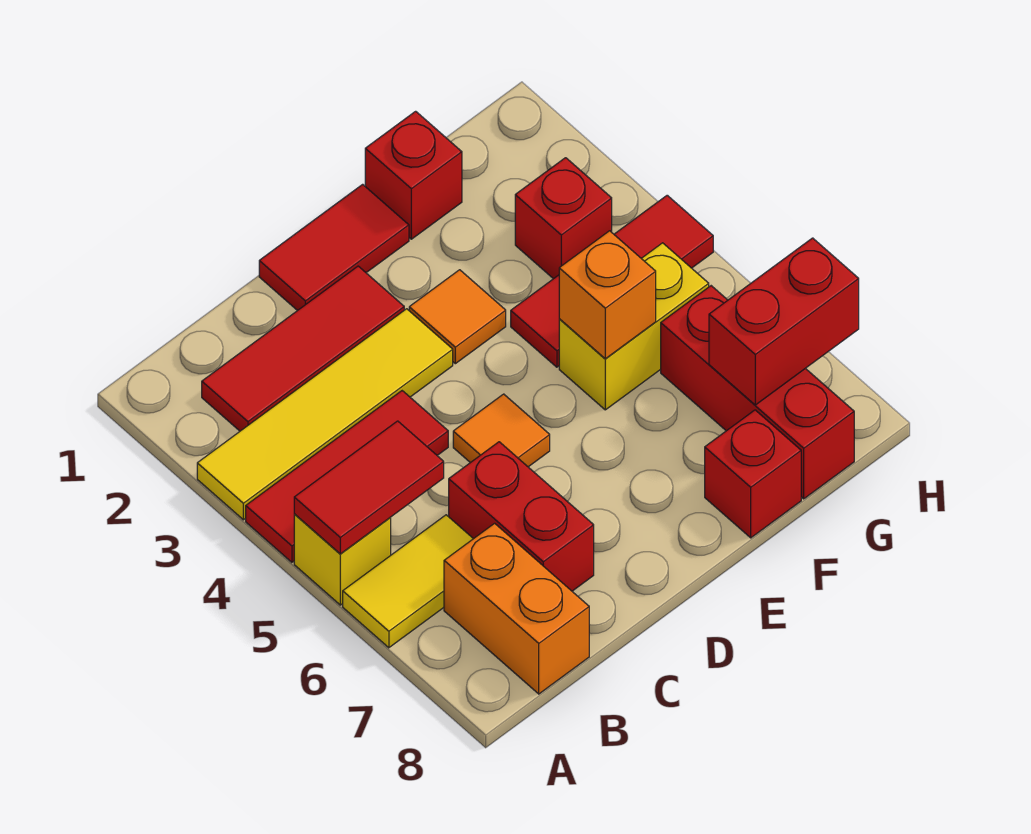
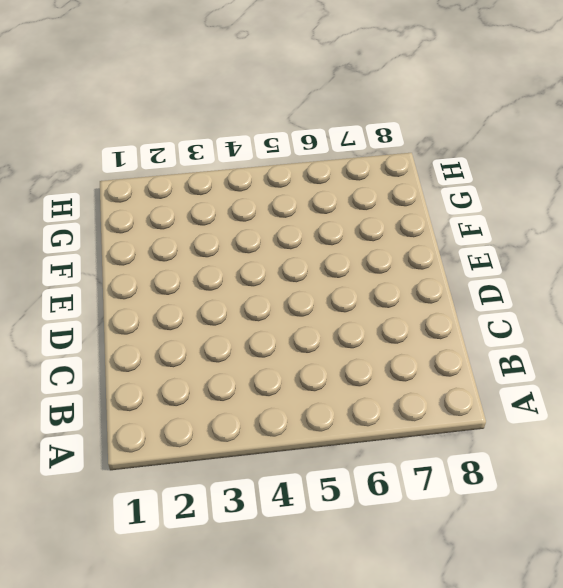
none -> yellow tile A3:D3 level 1
none -> red tile A4:C4 level 1
none -> yellow brick A5 level 1

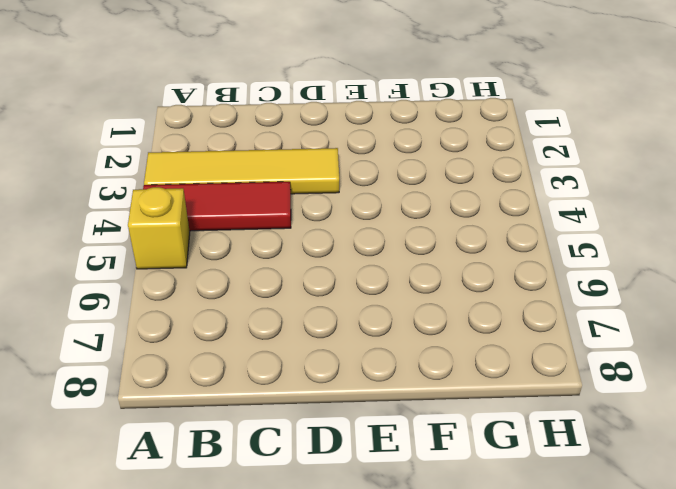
none -> yellow tile A6:B6 level 1
none -> red tile B2:D2 level 1
none -> orange brick B7:B8 level 1

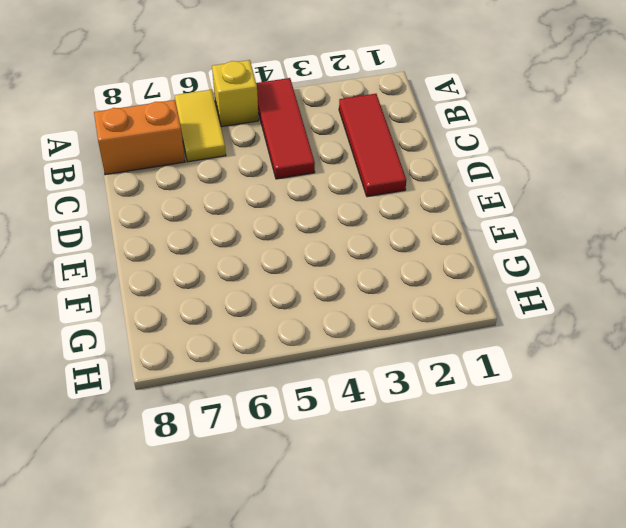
none -> yellow tile A3:D3 level 1
none -> red brick C6:C7 level 1
none -> red tile D1:E1 level 1

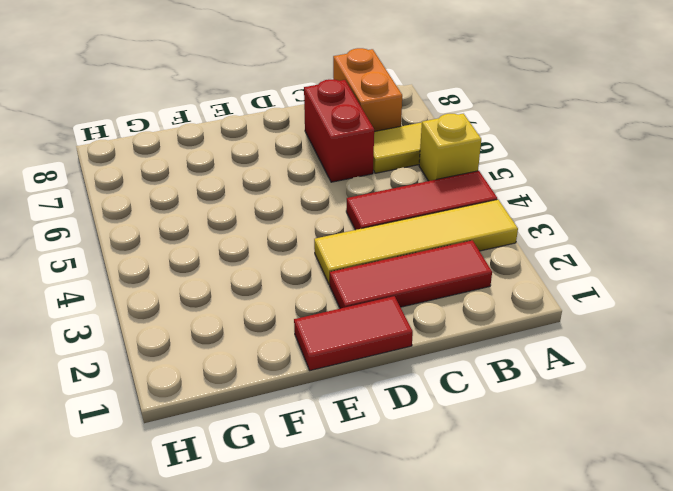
none -> orange tile D5 level 1
none -> orange tile E3 level 1
none -> red brick F1 level 1

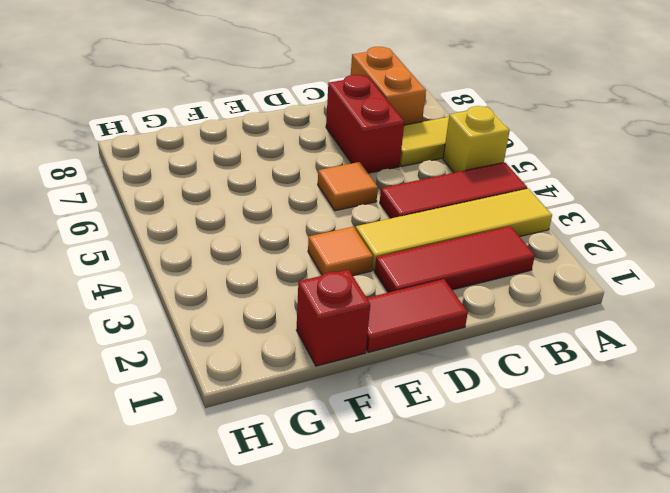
none -> red tile F4:H4 level 1
none -> yellow brick F5:G5 level 1
none -> red brick F8 level 1

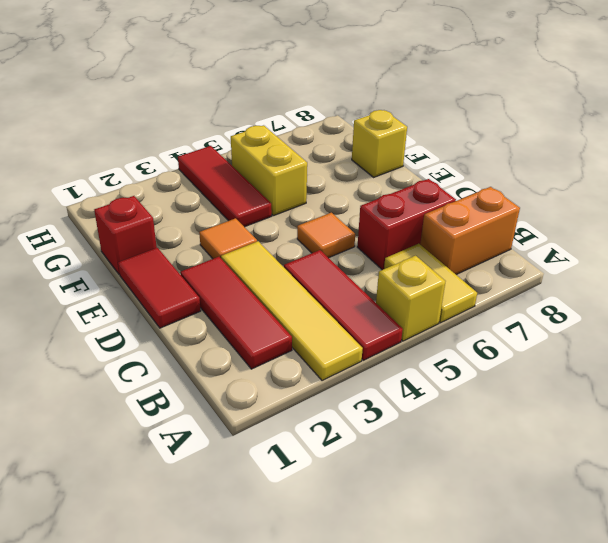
yellow brick F8 level 1 -> red brick F8 level 1
none -> red brick G3 level 1
none -> red brick G6:G8 level 1
none -> red tile A5:B5 level 2

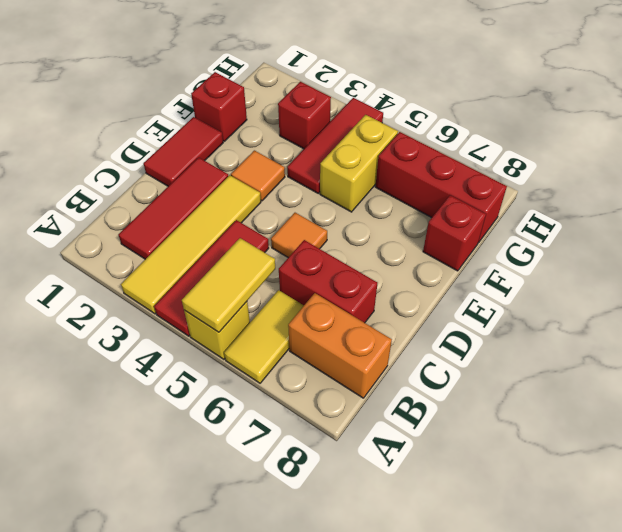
yellow tile A5:B5 level 2 -> red tile A5:B5 level 2
none -> orange brick F5 level 2
none -> red brick G7:H7 level 2

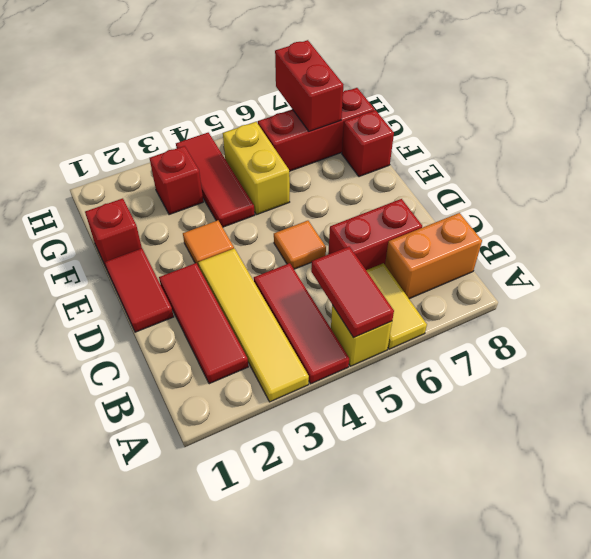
none -> orange brick F5 level 2

